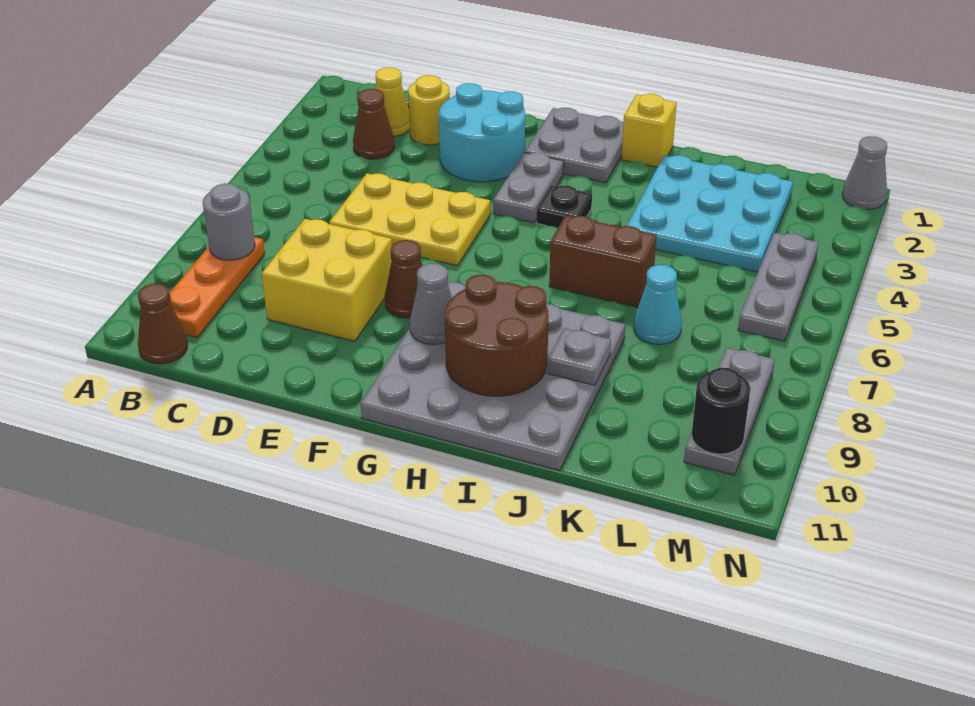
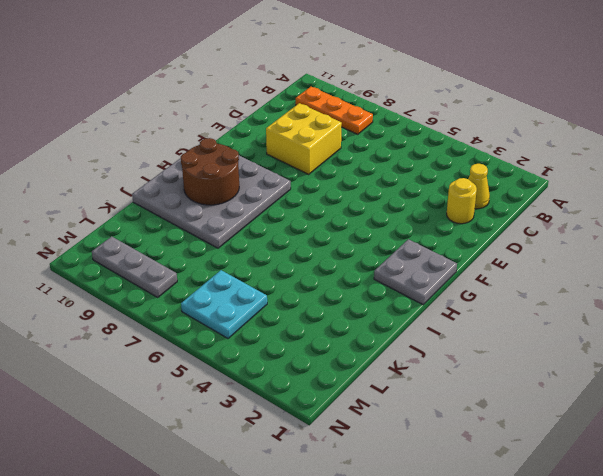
cyan plate L5:M6 level 1 -> grey plate M4:M6 level 1
none -> brown cone B11 level 1
none -> brown cone C3 level 1
none -> yellow plate D5:F6 level 1

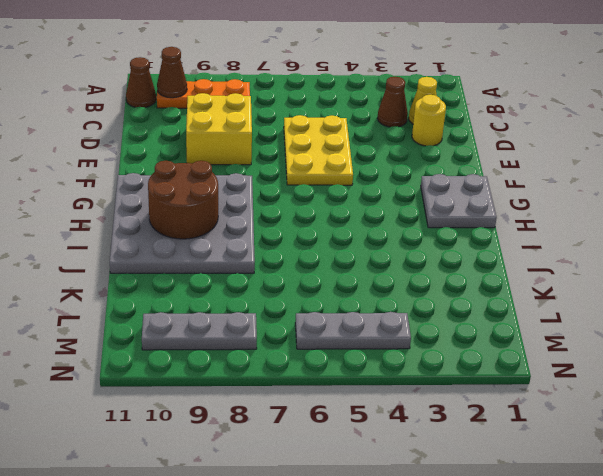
brown cone B10 level 2 -> brown cone F8 level 1
none -> cyan round brick E2:F3 level 1
none -> grey plate G3:G4 level 1
none -> black plate H4 level 1

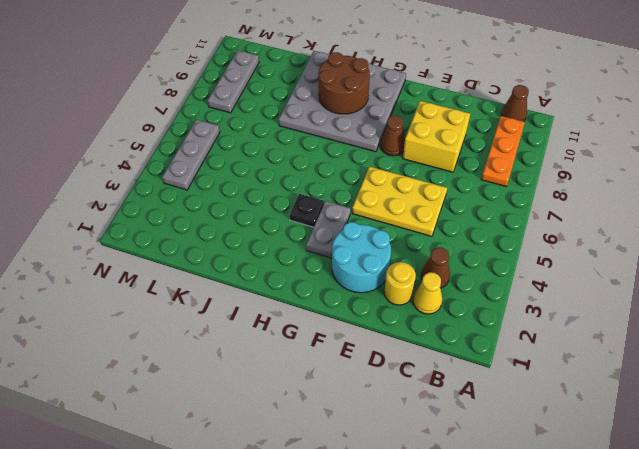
none -> grey plate G1:H2 level 1
none -> yellow brick I1 level 1
none -> brown brick I6:J6 level 1

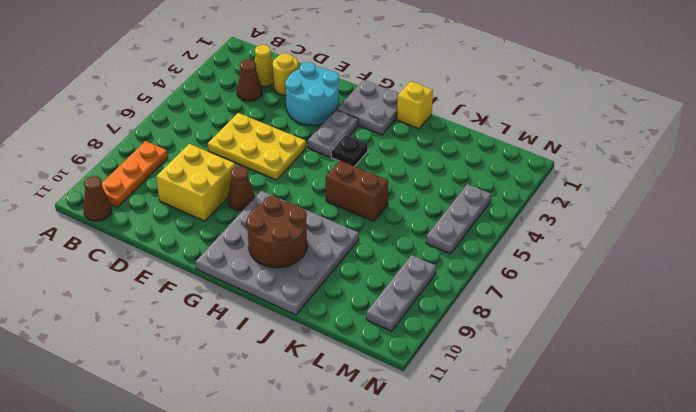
none -> cyan plate J2:L4 level 1
none -> cyan cone K7 level 1
none -> grey cone N1 level 1

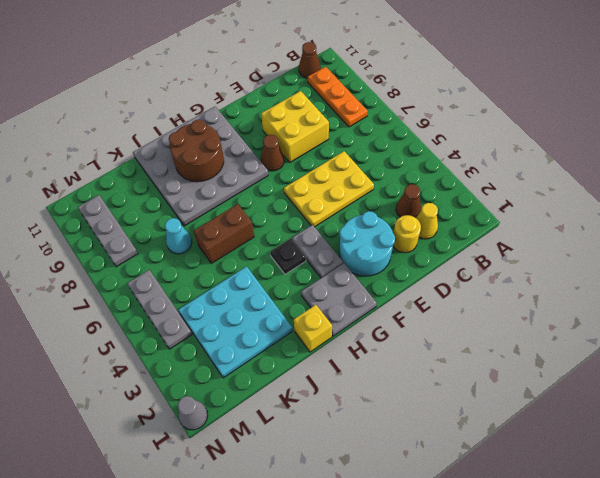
none -> grey round brick B8 level 2
none -> grey cone G9 level 2
none -> grey plate J9 level 2

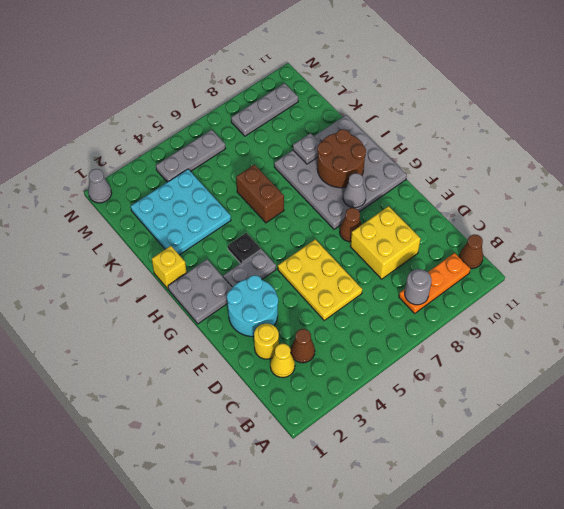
none -> cyan cone K7 level 1
none -> black round brick M10 level 2

